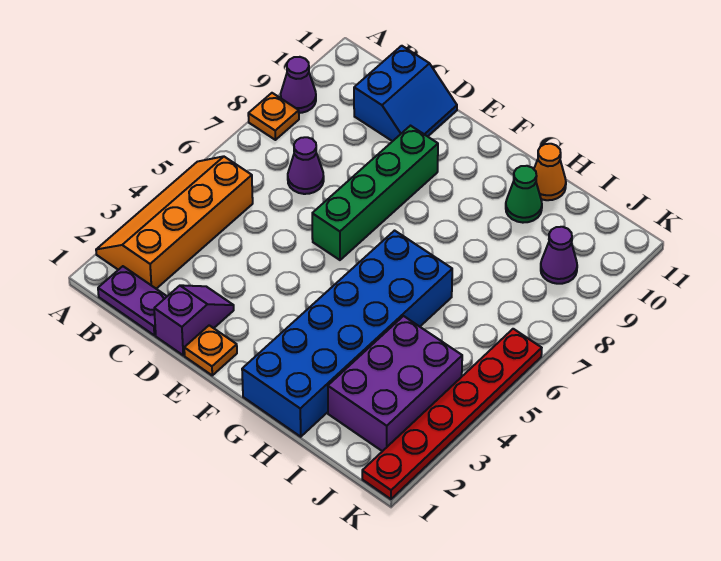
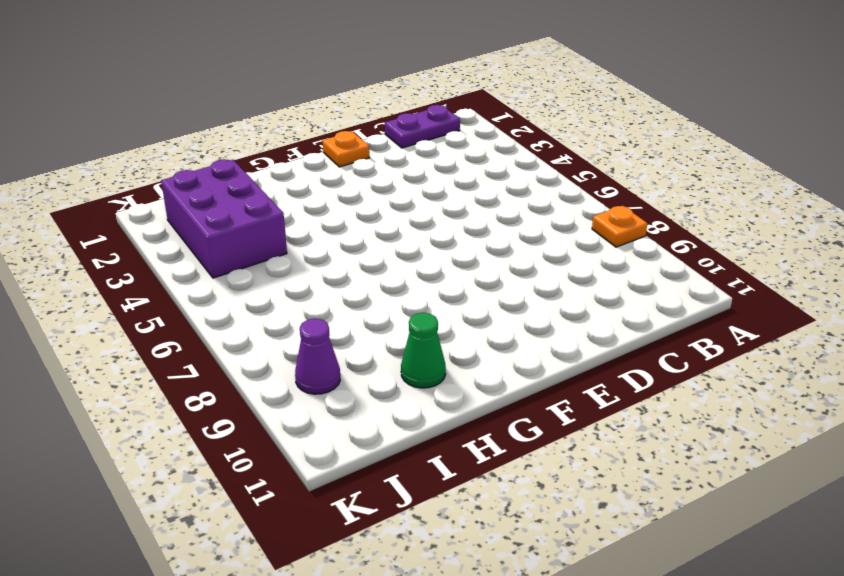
none -> orange slope A2:B5 level 1 top B
none -> purple cone A9 level 1
none -> purple cone C7 level 1

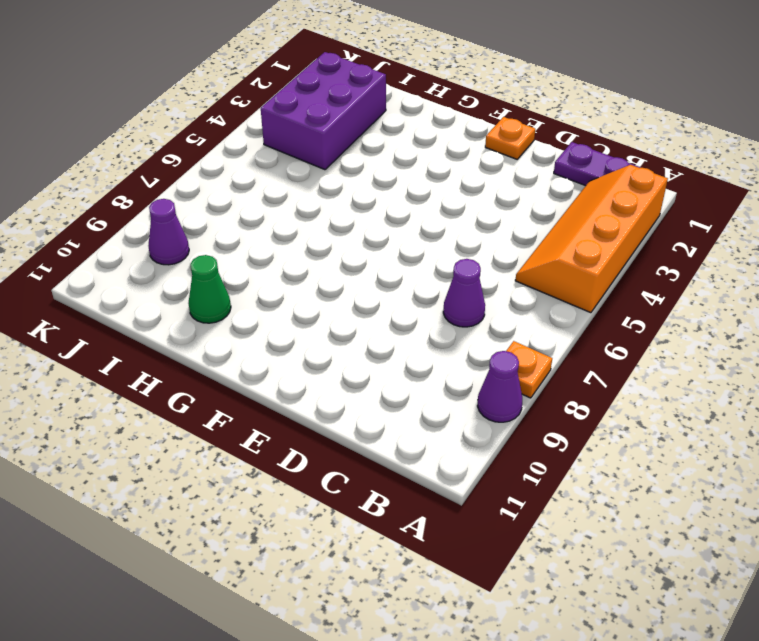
orange slope A2:B5 level 1 top A -> orange slope A2:B5 level 1 top B
none -> blue slope C10:D11 level 1 top C
none -> purple slope D1:D2 level 1 top 1
none -> green brick E6:E9 level 1

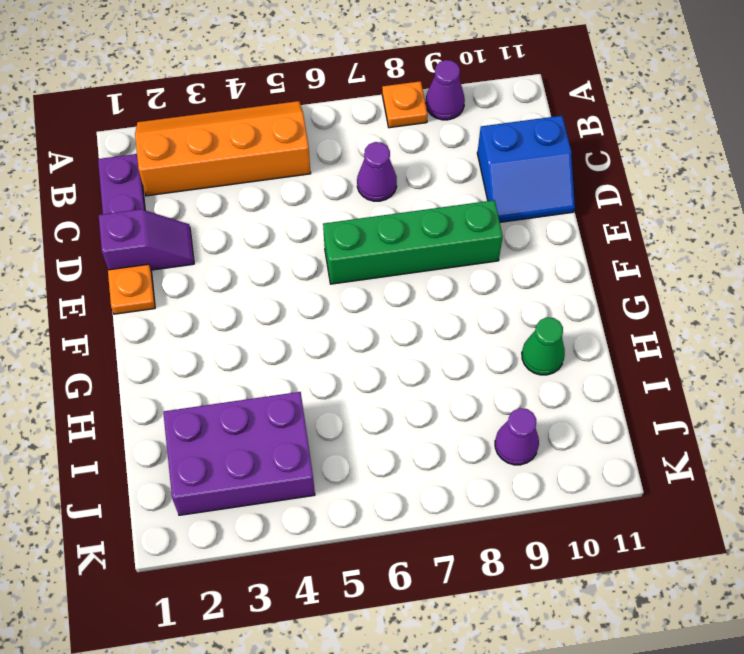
none -> blue brick G1:H6 level 1
none -> orange cone H11 level 1
none -> red plate K1:K6 level 1

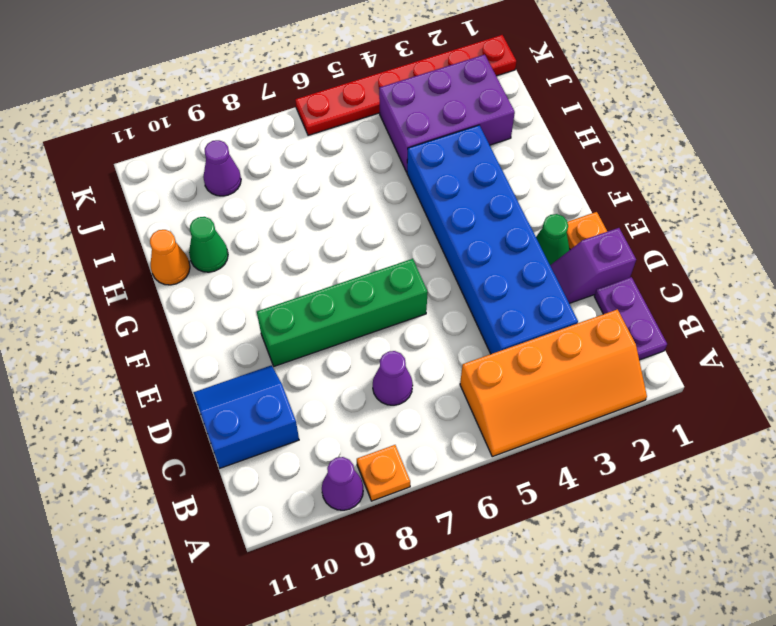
blue brick C3:H4 level 1 -> blue brick G1:H6 level 1
green cone E2 level 1 -> none

